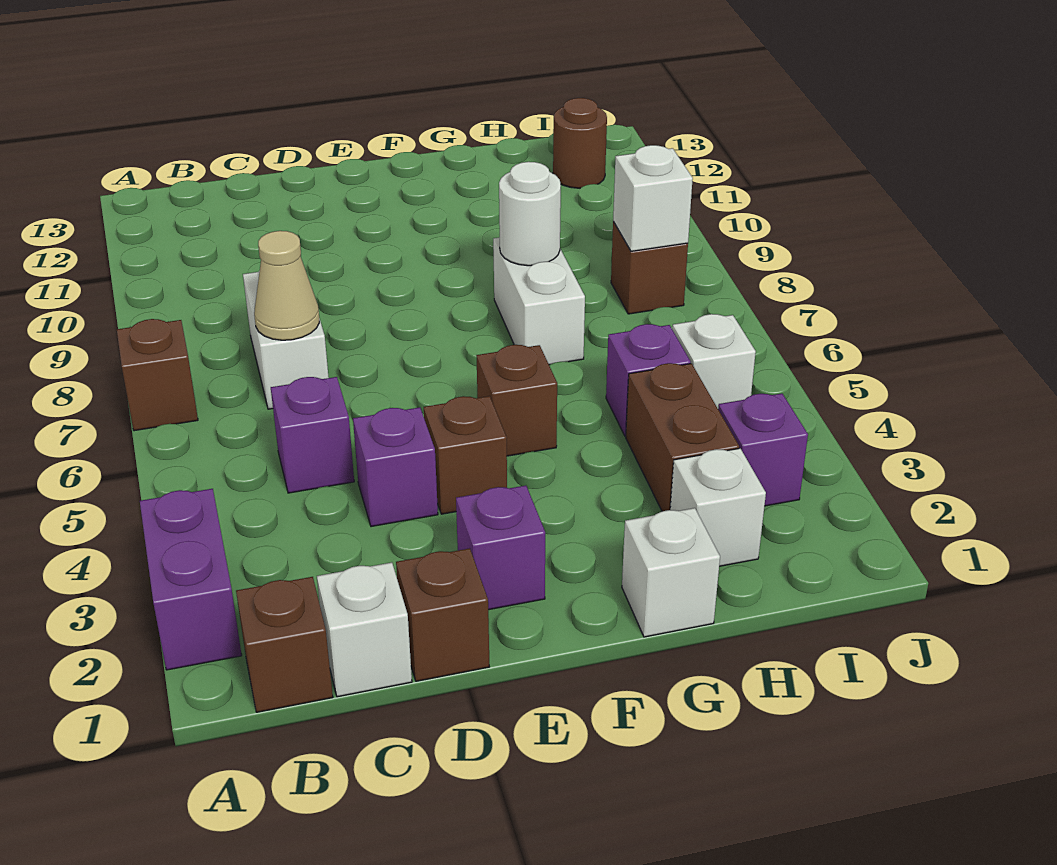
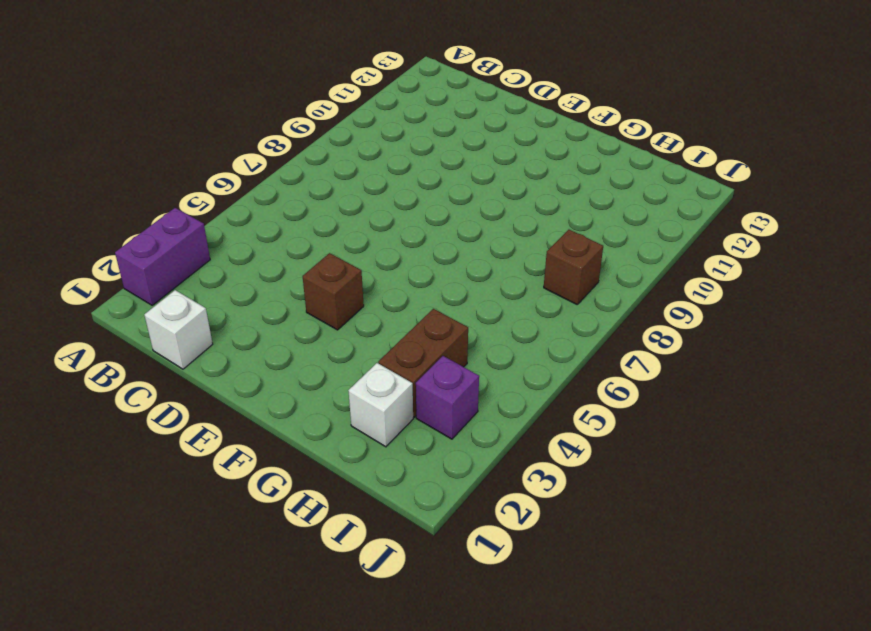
none -> brown brick A7 level 1
none -> brown brick B1 level 1
none -> purple brick C5 level 1

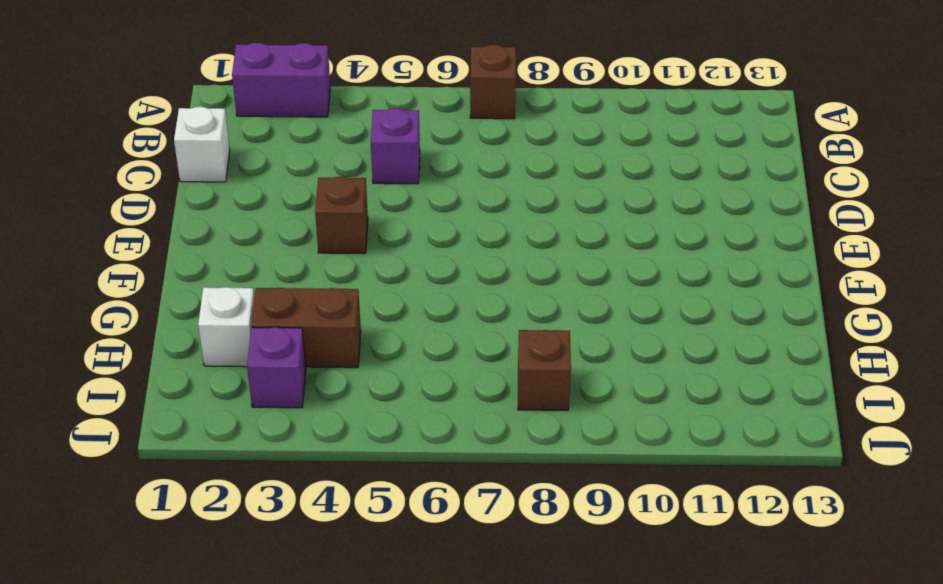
none -> brown brick B1 level 1
none -> white brick C7:C8 level 1
none -> brown brick D1 level 1

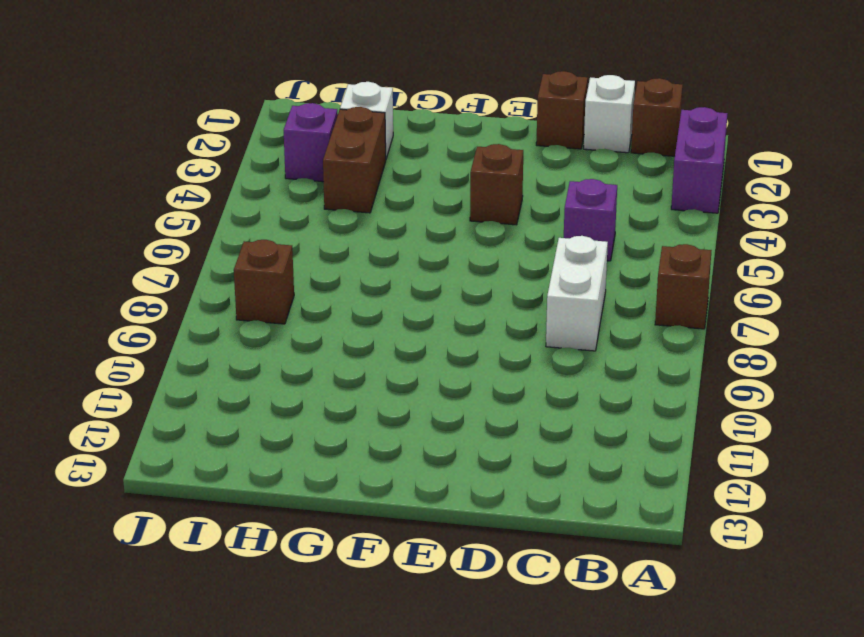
none -> purple brick D4 level 1
none -> purple brick E2 level 1
none -> brown brick F5 level 1

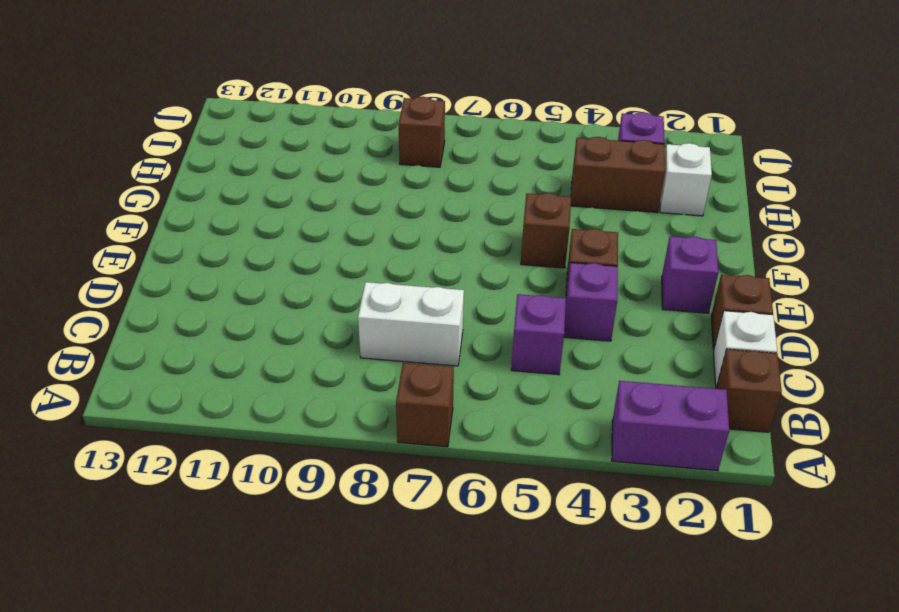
none -> white brick G1 level 1
none -> white brick G7:G8 level 1
none -> purple brick H5 level 1

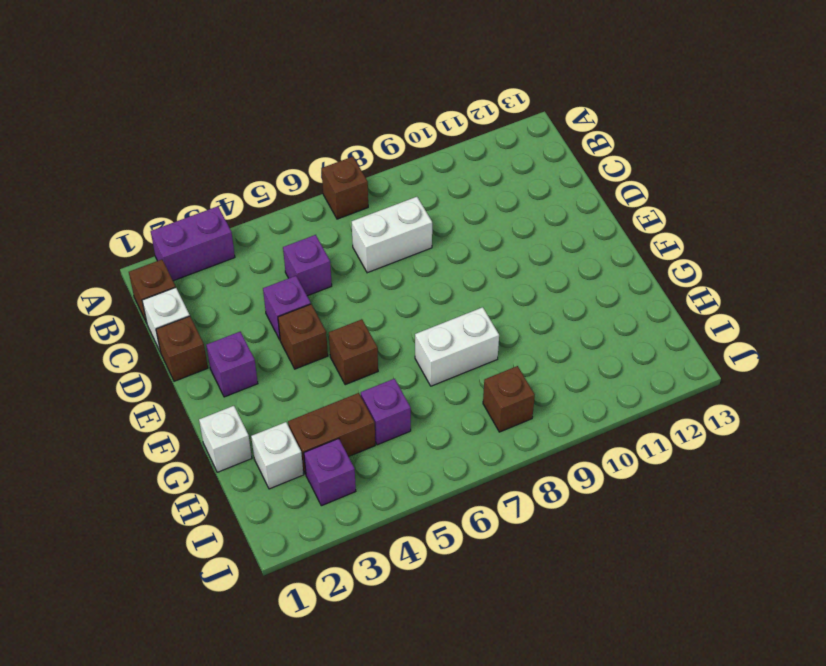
none -> white brick I5 level 1
none -> brown round brick I12 level 1
none -> tan cone C7 level 2

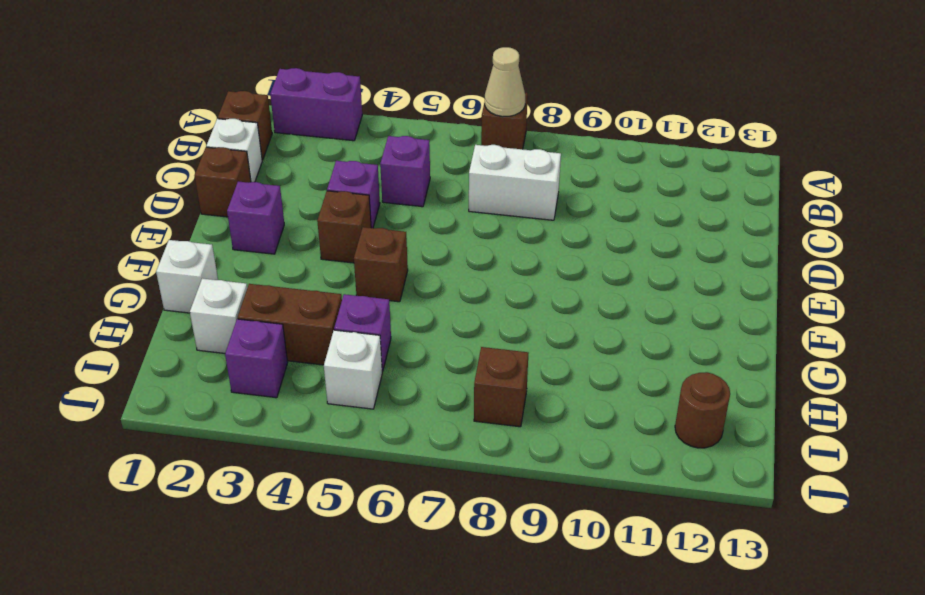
tan cone A7 level 2 -> tan cone C7 level 2
none -> white brick G7:G8 level 1
none -> white round brick G8 level 2
none -> white brick I8 level 2

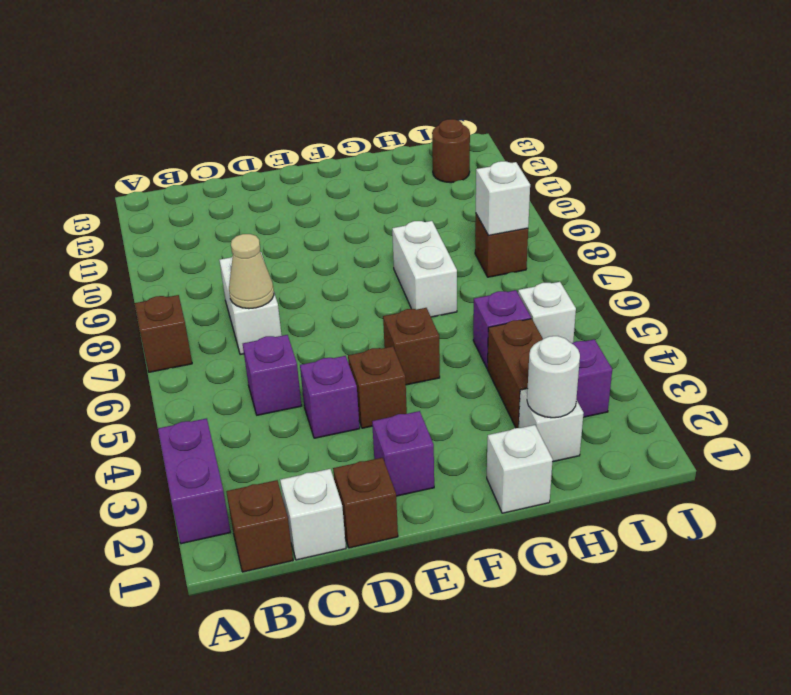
white round brick H2 level 2 -> white round brick G8 level 2

